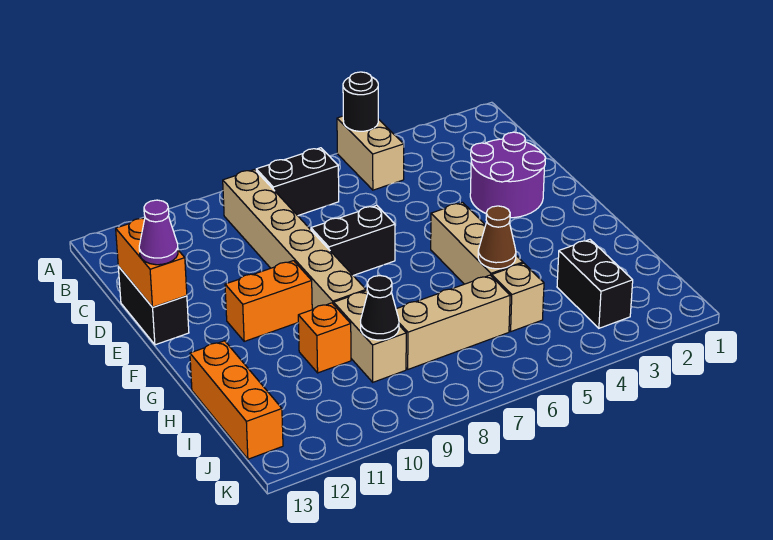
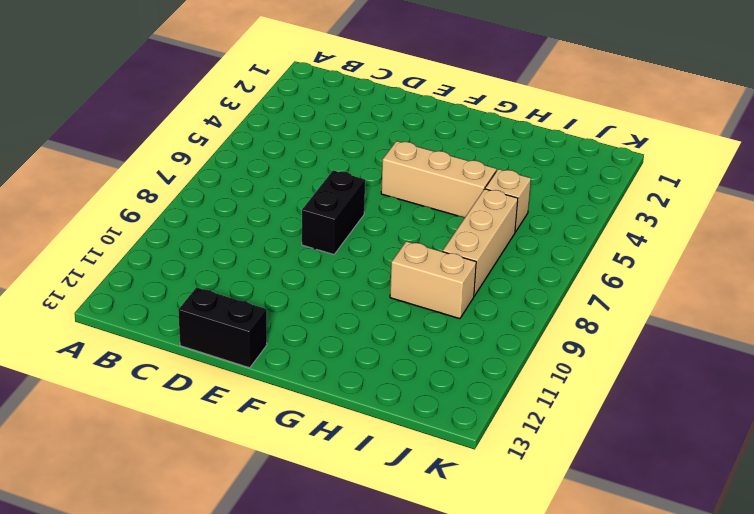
none -> tan brick A5:B5 level 1
none -> black brick B7:B8 level 1
none -> tan brick B9:G9 level 1

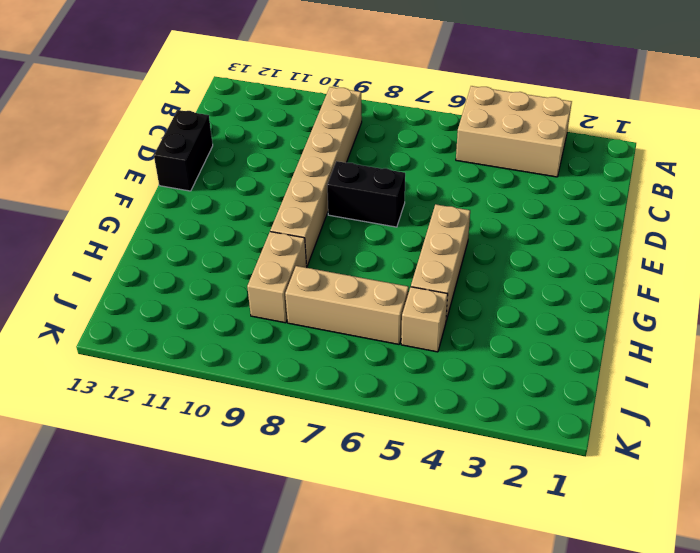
tan brick A3:B5 level 1 -> tan brick A5:B5 level 1
none -> black brick B7:B8 level 1
none -> purple round brick D2:E3 level 1
none -> orange brick F10:F11 level 1

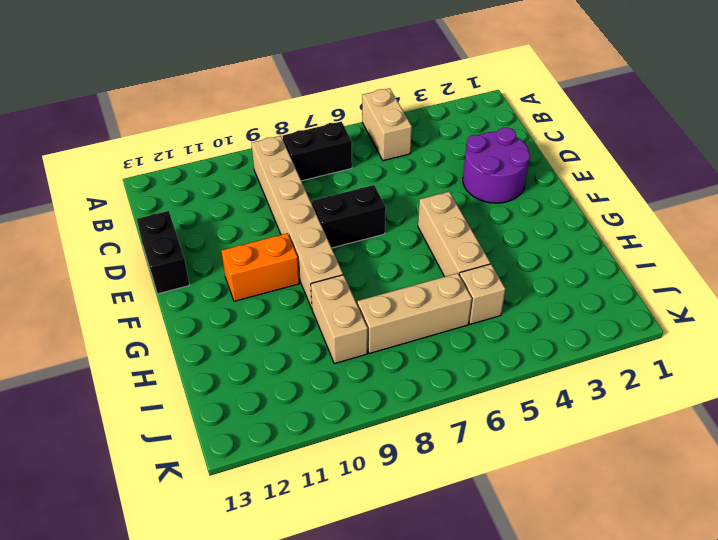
none -> orange brick H10 level 1
none -> orange brick H13:J13 level 1
none -> black brick I3:J3 level 1

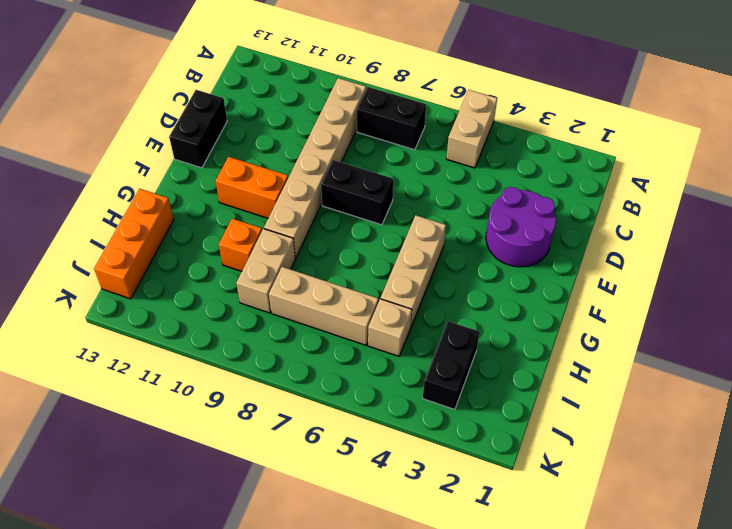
none -> black round brick A5 level 2
none -> orange brick D13:E13 level 2
none -> brown cone H5 level 2

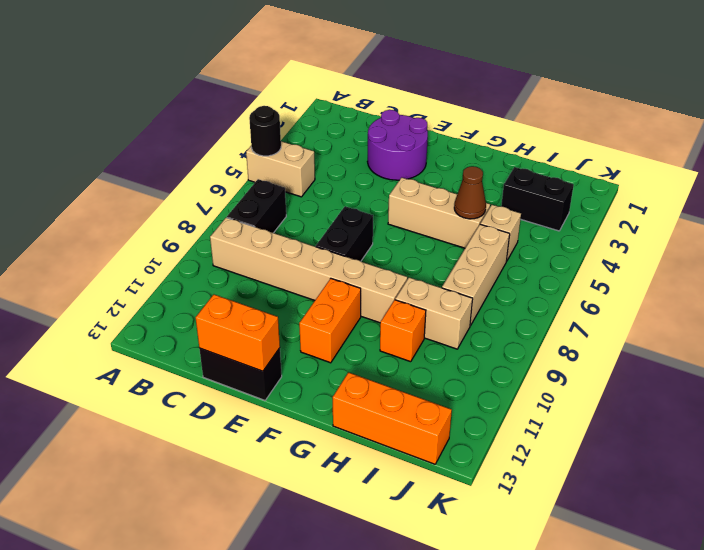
none -> black cone I9 level 2
none -> purple cone E13 level 3

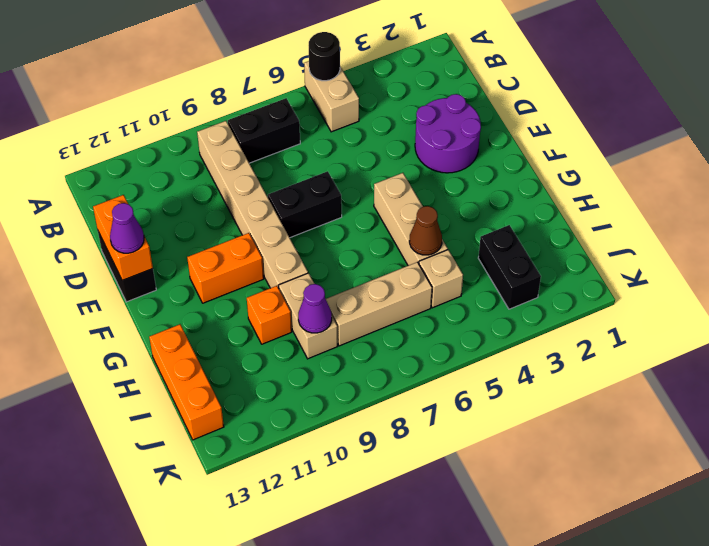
purple cone I9 level 2 -> black cone I9 level 2

